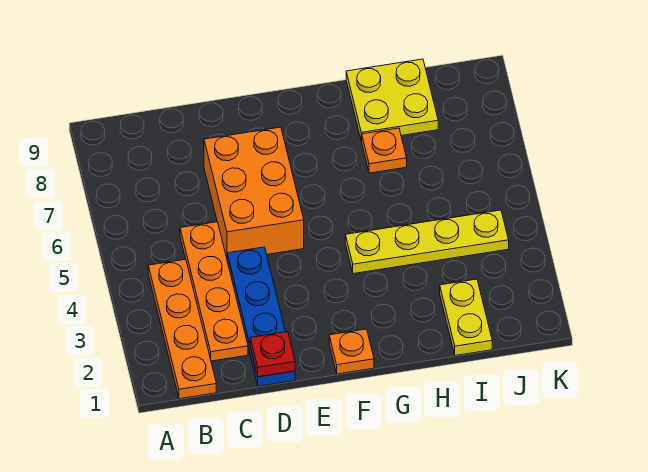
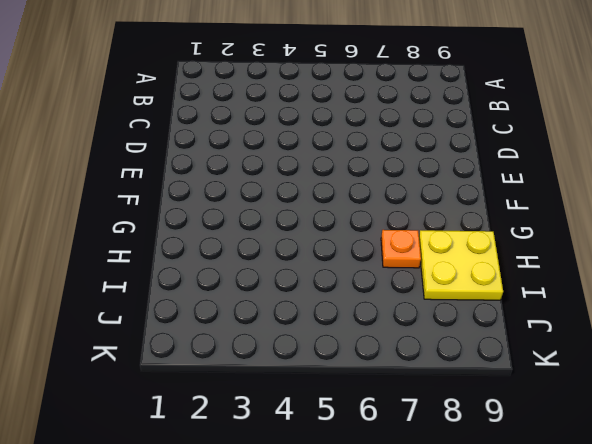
none -> orange plate B1:B4 level 1
none -> orange plate C2:C5 level 1

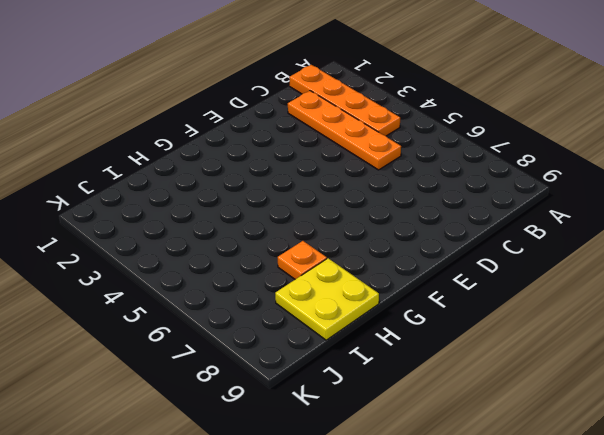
none -> blue plate D1:D4 level 1
none -> orange brick D5:E7 level 1

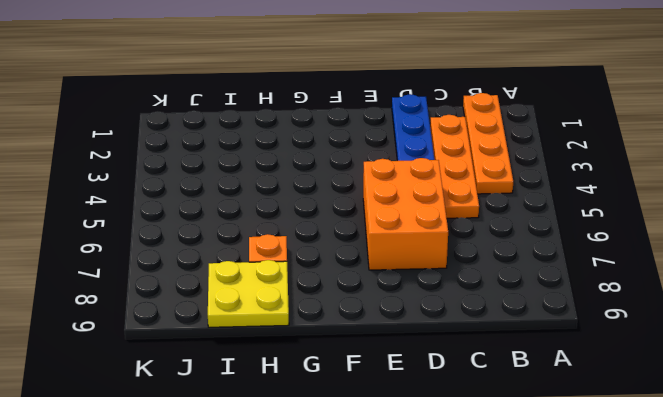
none -> orange plate F1 level 1
none -> yellow plate G4:J4 level 1

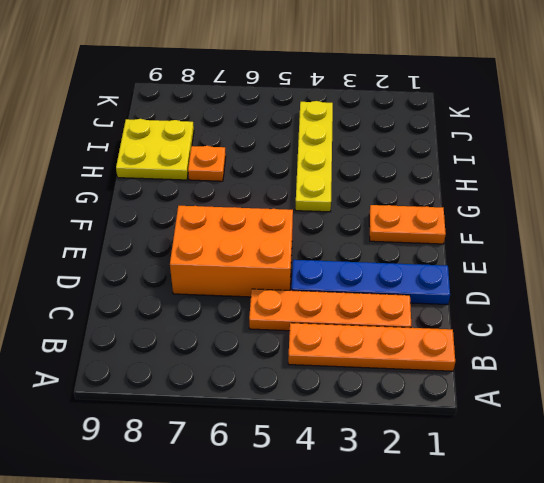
orange plate F1:F2 level 1 -> orange plate F1 level 1
none -> yellow plate I1:I2 level 1
none -> red plate D1 level 2

